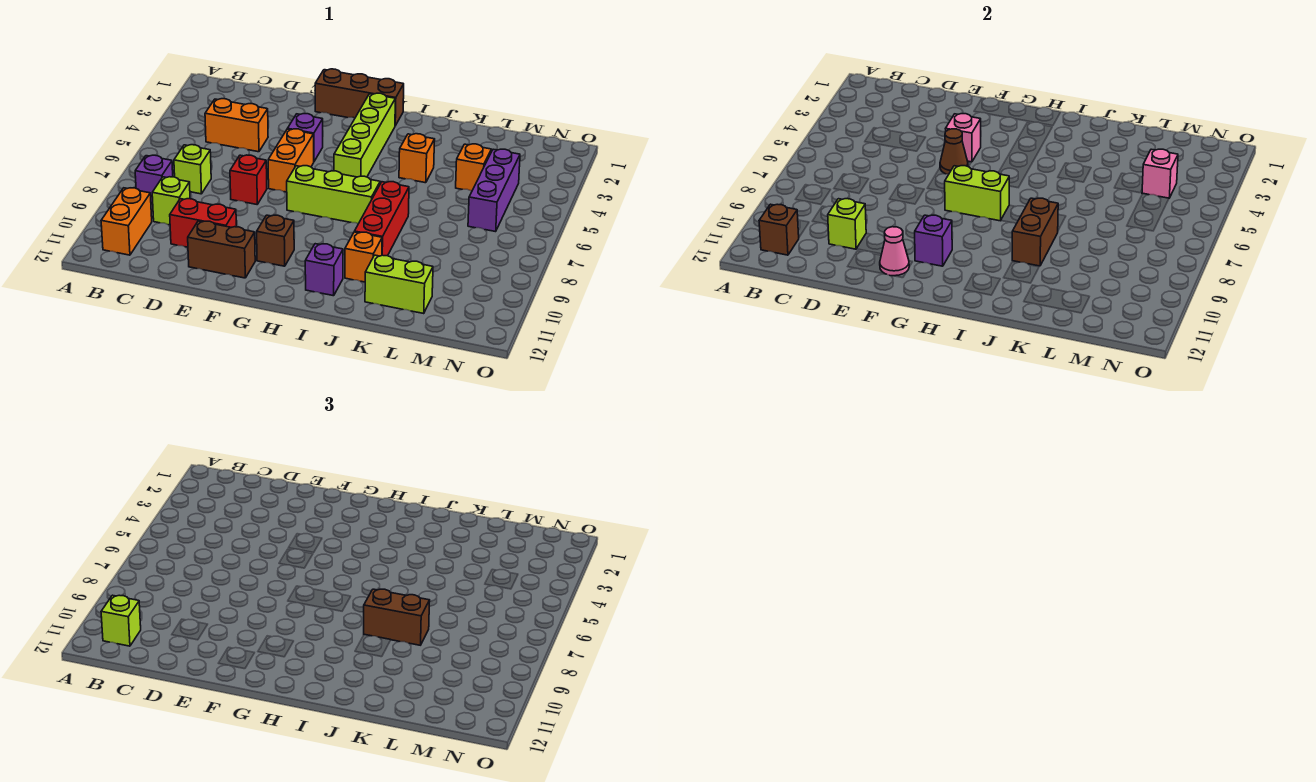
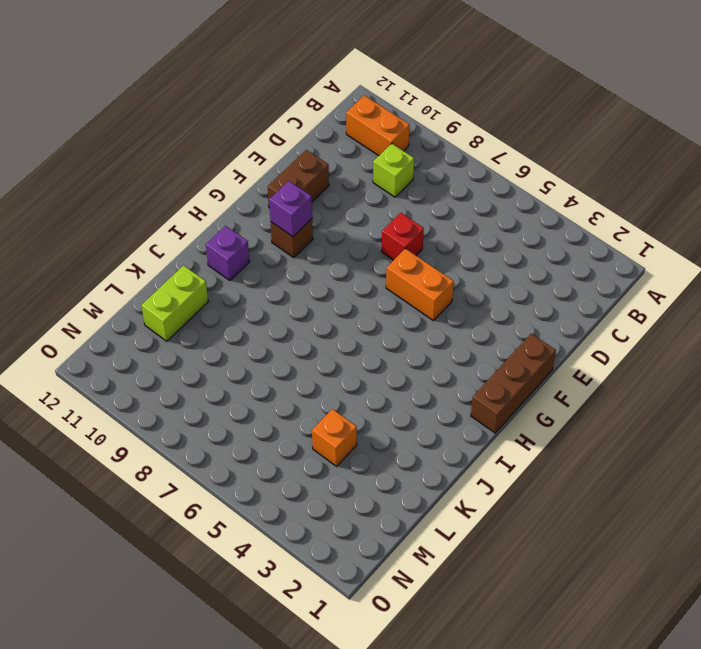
none -> purple brick B8 level 1
none -> orange brick C4:D4 level 1
none -> lime brick C7 level 1
none -> red brick D10:E10 level 1

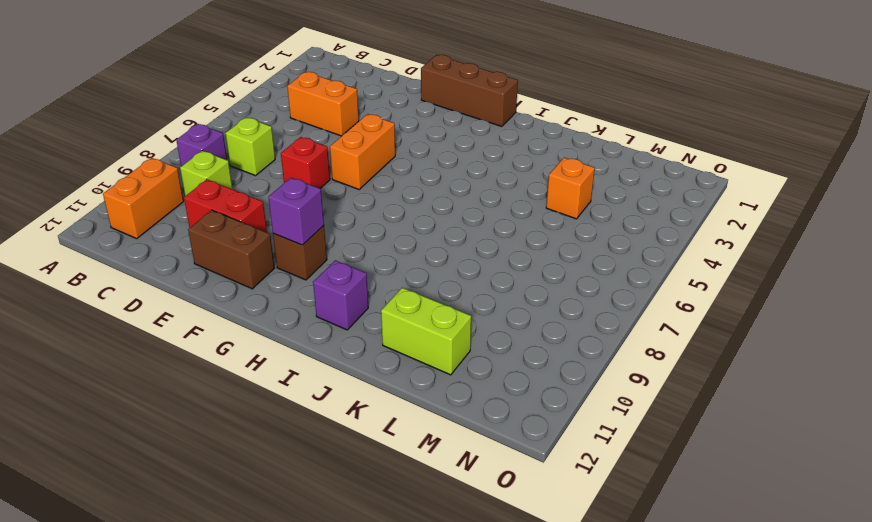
none -> purple brick F4 level 1
none -> lime brick G7:I7 level 1
none -> lime brick H2:H5 level 1
none -> orange brick J4 level 1

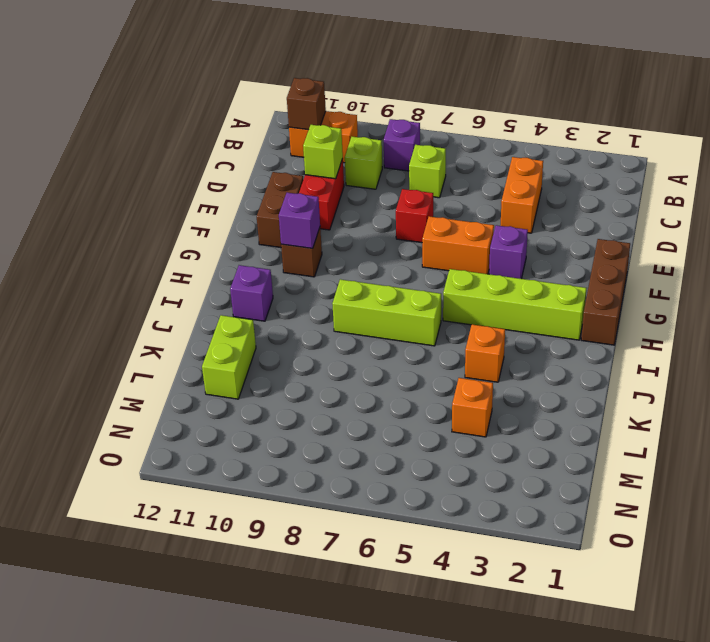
lime brick I6:I8 level 1 -> lime brick G7:I7 level 1
none -> red brick J7:J9 level 1
none -> orange brick J10 level 1
none -> purple brick M4:M6 level 1
none -> pink brick F4 level 2

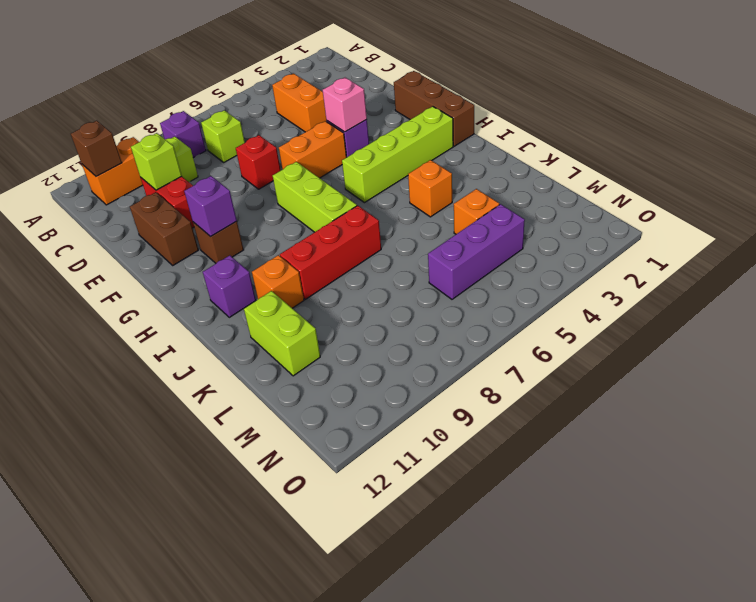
none -> brown cone F5 level 2
none -> pink cone F11 level 2
none -> lime brick G7:H7 level 2
none -> brown brick J8:J9 level 2

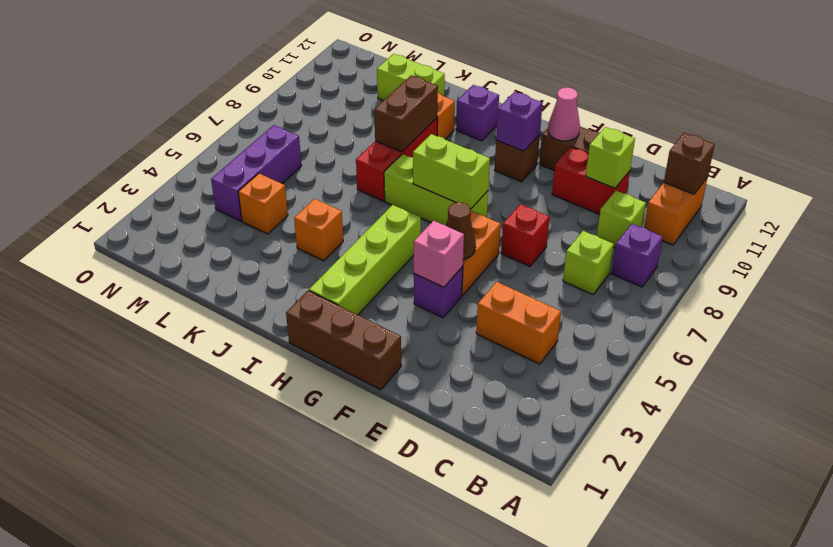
none -> pink brick M4 level 2
none -> lime brick B11 level 3
none -> brown brick J8:K8 level 3

